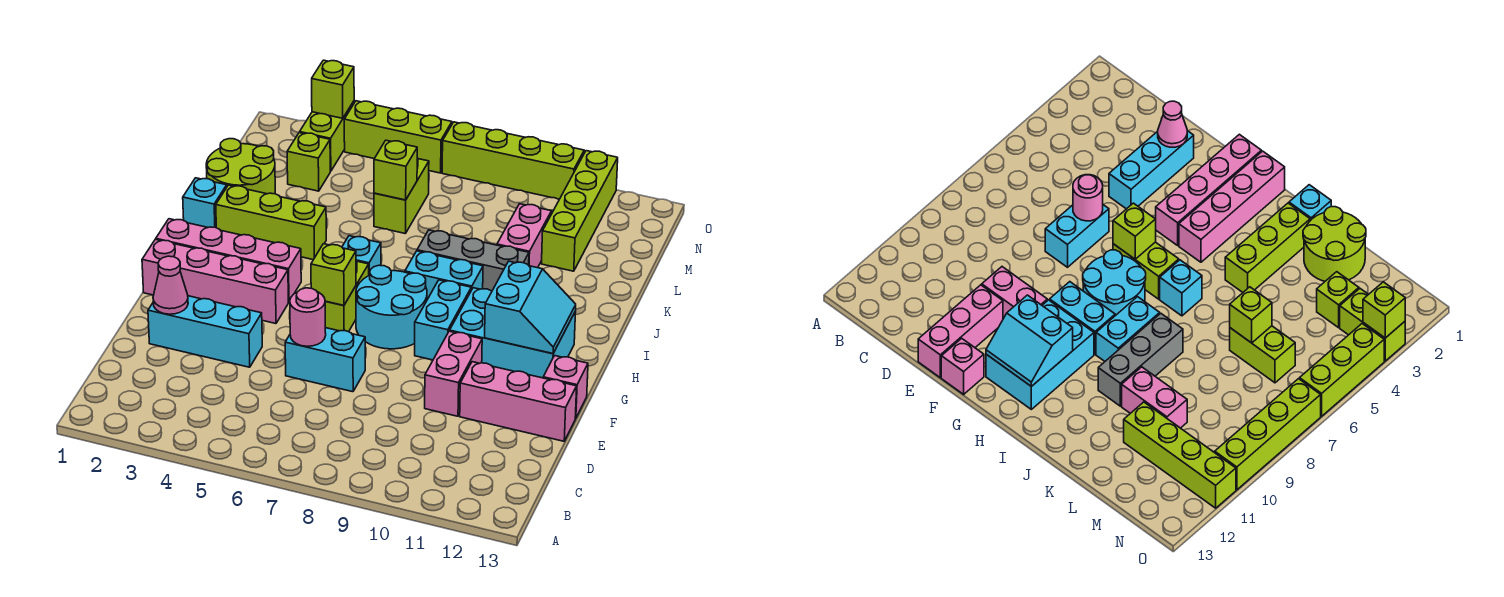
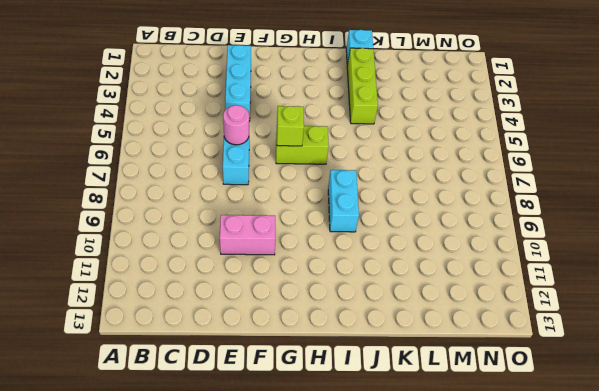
none -> pink brick E11:E13 level 1
none -> pink brick F13 level 1
none -> pink brick G1:G4 level 1
none -> cyan round brick G7:H8 level 1

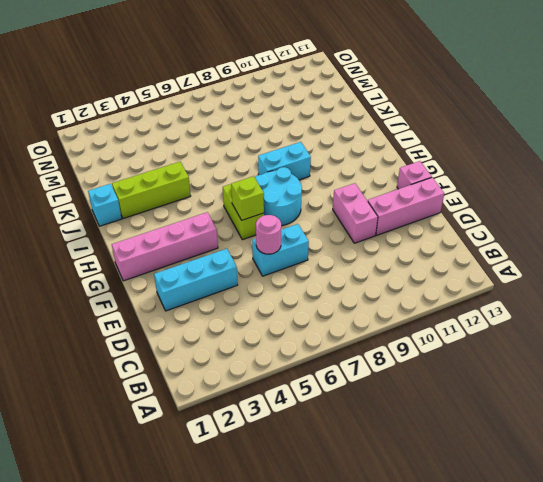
none -> cyan brick G9:H9 level 1
none -> cyan brick G10:H12 level 1
none -> pink brick H1:H4 level 1
none -> cyan brick I6 level 1

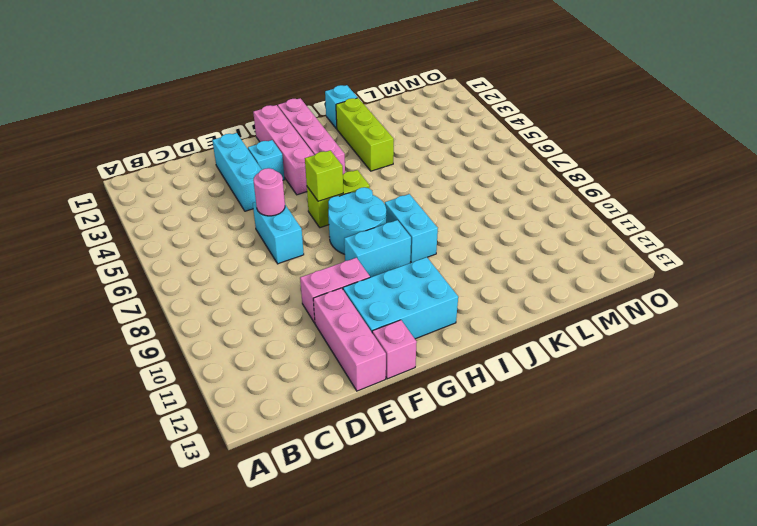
cyan brick F3 level 1 -> cyan brick I6 level 1
cyan brick F11:H12 level 1 -> cyan brick G10:H12 level 1
none -> grey brick J8:J10 level 1
none -> lime round brick K1:L2 level 1
none -> pink brick K10:L10 level 1
none -> lime brick L6:M6 level 1

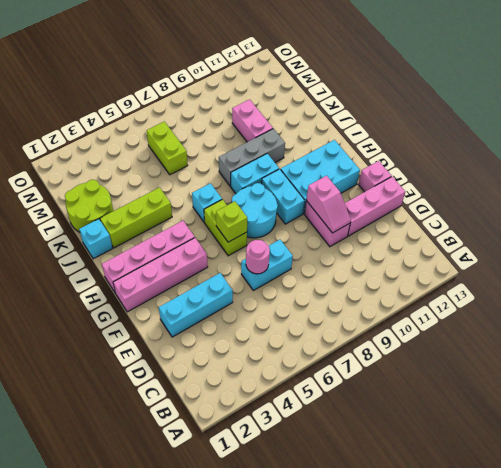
pink slope E10:F10 level 2 top F -> none
none -> lime brick L11:O11 level 1
none -> lime brick M3 level 1
none -> lime brick N3:O3 level 1
none -> lime brick O4:O6 level 1

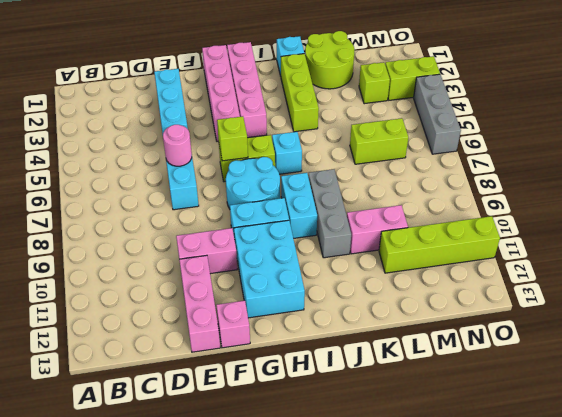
grey brick O4:O6 level 1 -> lime brick O4:O6 level 1
none -> lime brick O7:O10 level 1
none -> pink cone E2 level 2
none -> cyan slope G11:H12 level 2 top 11
none -> lime brick L6 level 2

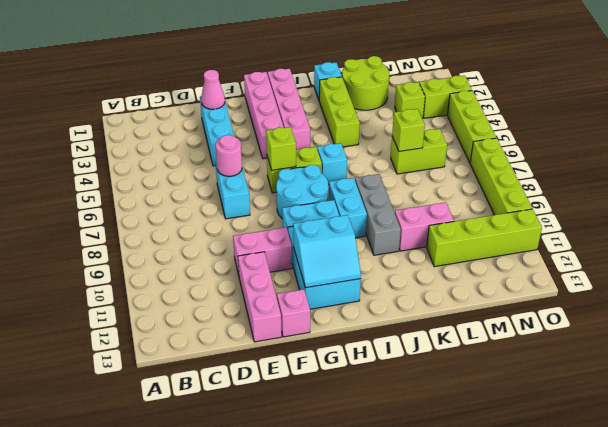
none -> lime brick O3 level 2

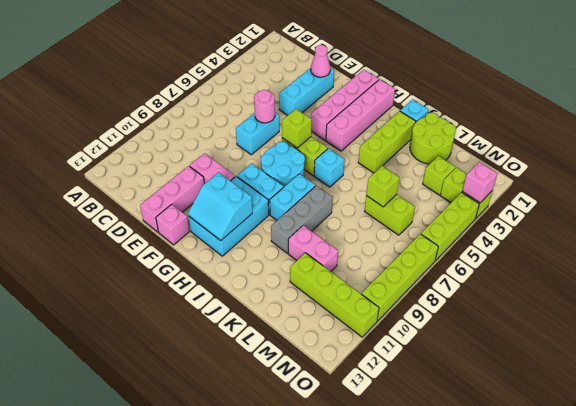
pink brick O3 level 2 -> lime brick O3 level 2

